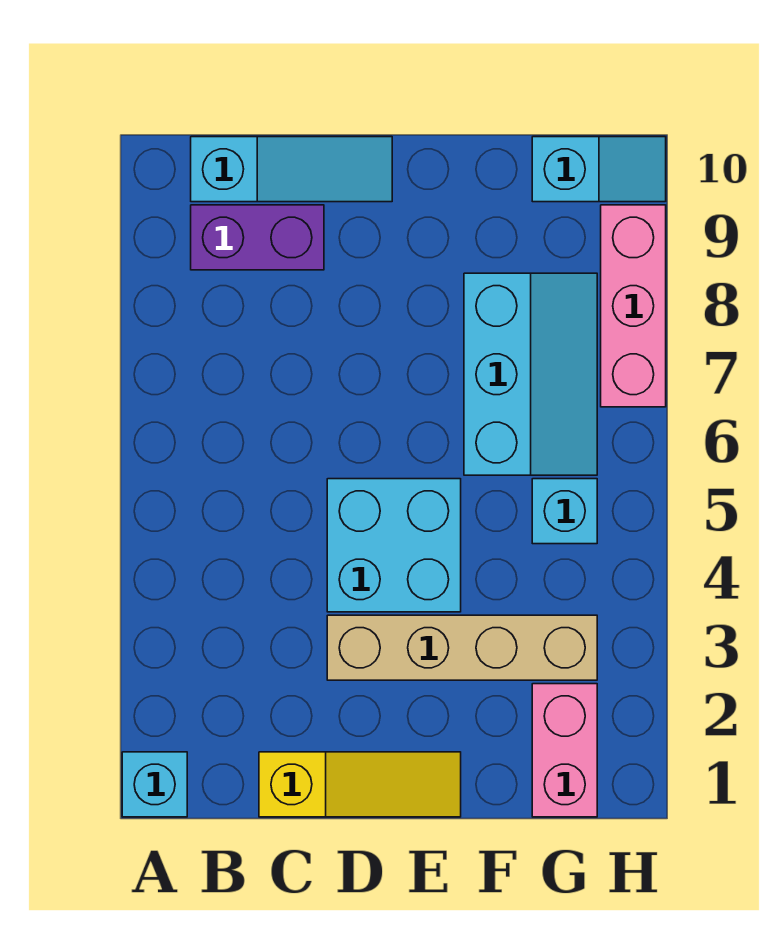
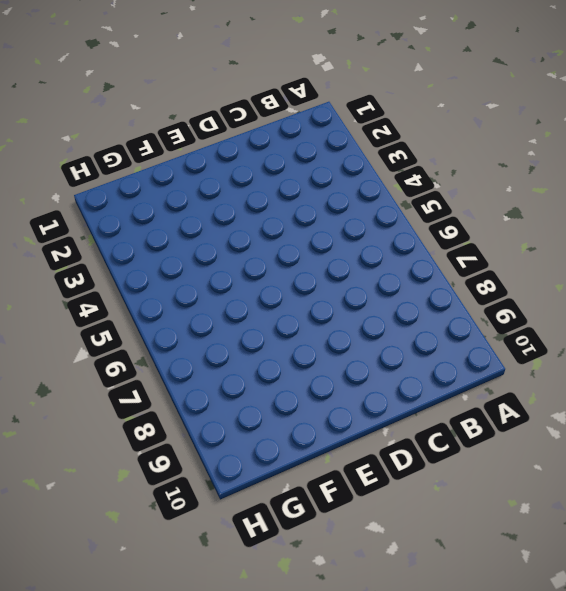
none -> cyan brick A1 level 1
none -> purple brick B9:C9 level 1

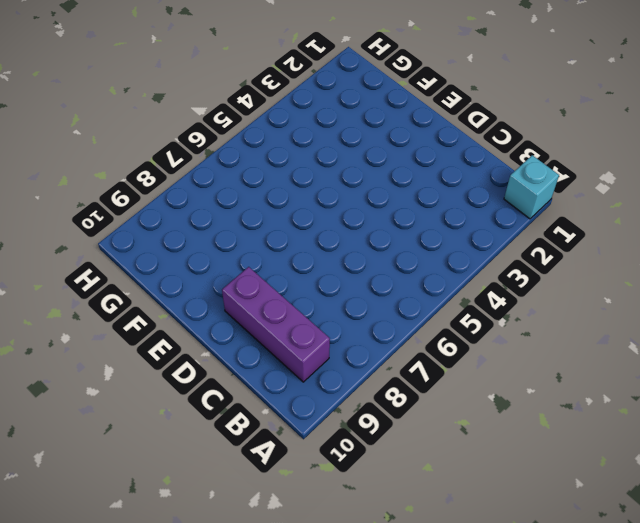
purple brick B9:D9 level 1 -> purple brick B9:C9 level 1
none -> cyan slope B10:D10 level 1 top B
none -> yellow slope C1:E1 level 1 top C

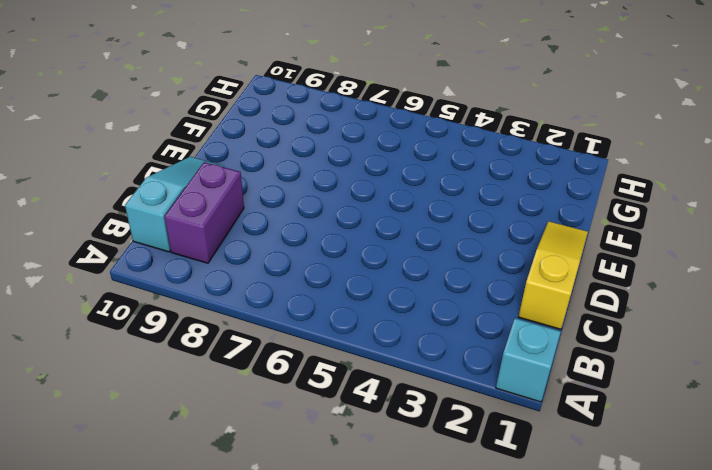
none -> tan brick D3:G3 level 1
none -> cyan brick D4:E5 level 1

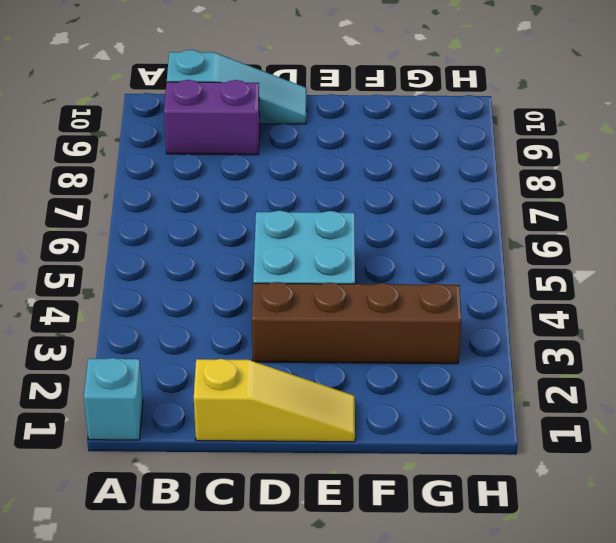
brown brick D3:G3 level 1 -> tan brick D3:G3 level 1
none -> cyan slope F6:G8 level 1 top F
none -> pink brick G1:G2 level 1

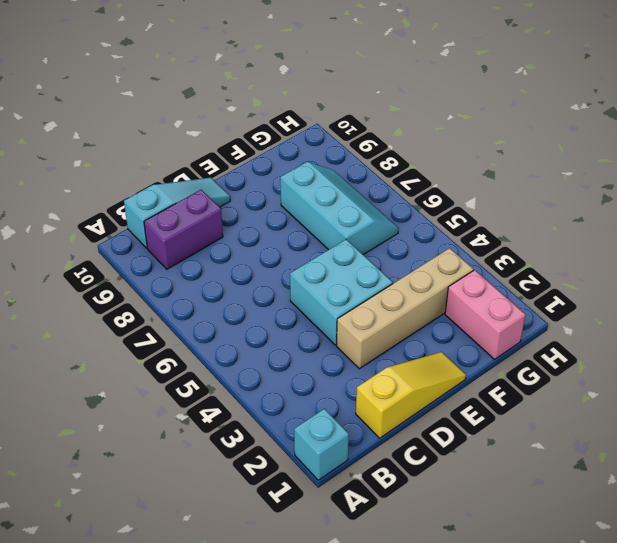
none -> cyan brick G5 level 1
none -> cyan slope G10:H10 level 1 top G

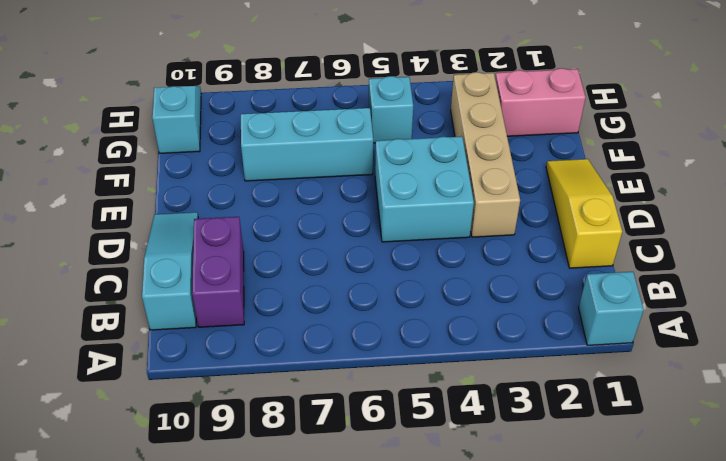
none -> pink brick H7:H9 level 1

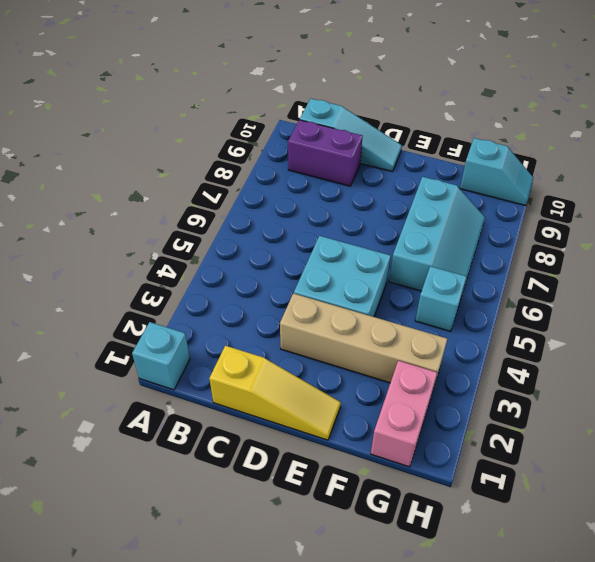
none -> pink brick H7:H9 level 1

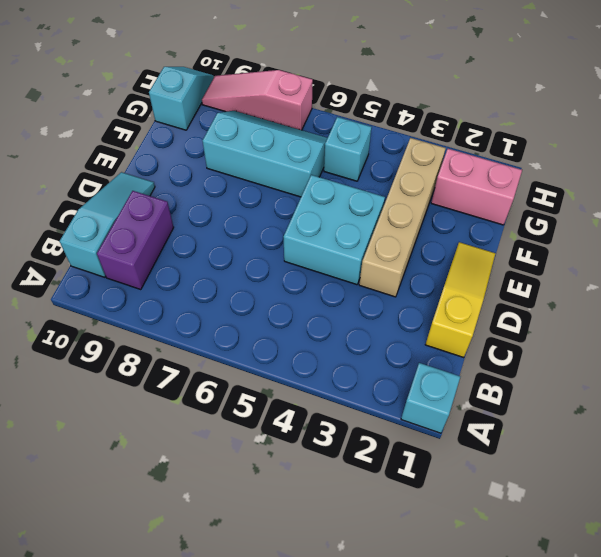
pink slope H7:H9 level 1 top 7 -> pink brick H7:H9 level 1

